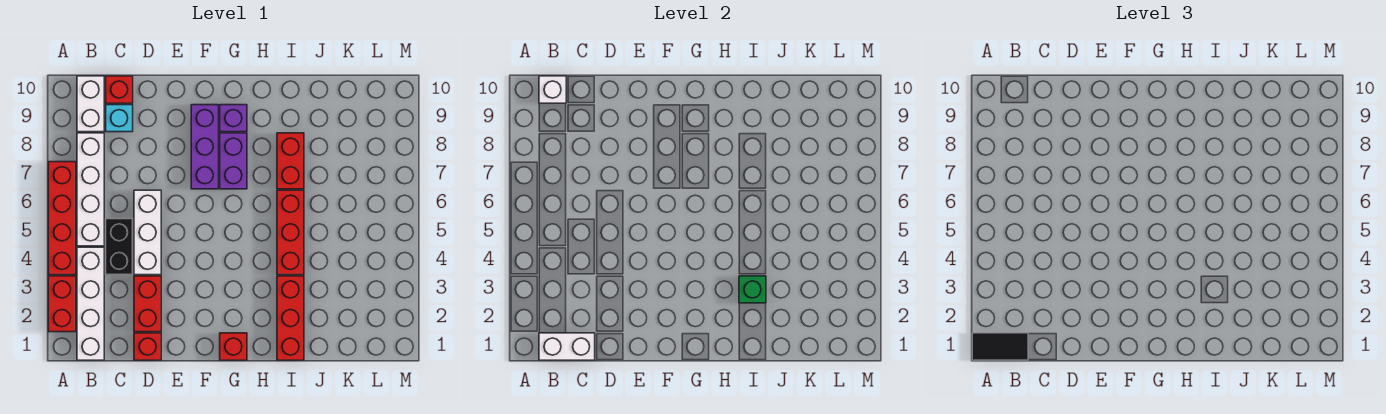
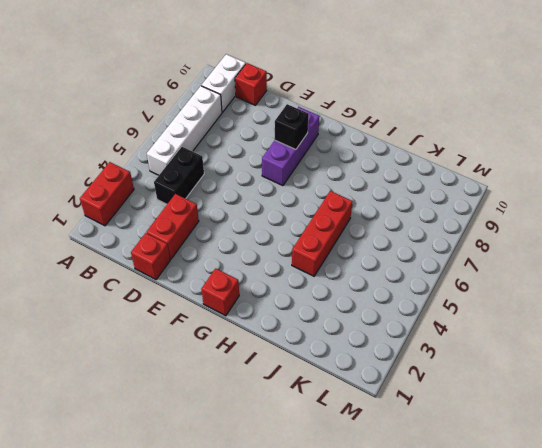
black brick F8 level 2 -> none
none -> red brick A4:A7 level 1
none -> white brick B1:B4 level 1
none -> cyan brick C9 level 1

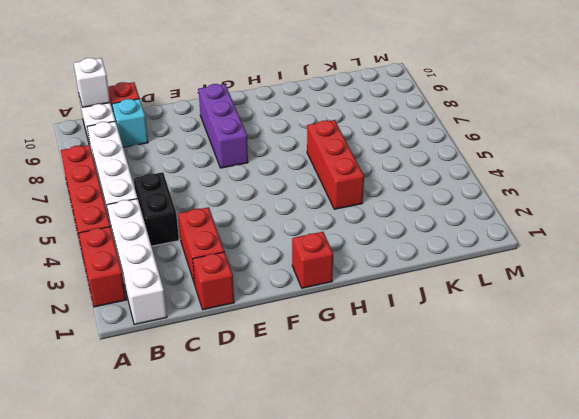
none -> white brick D4:D6 level 1
none -> purple brick G7:G8 level 1
none -> purple brick G9 level 1

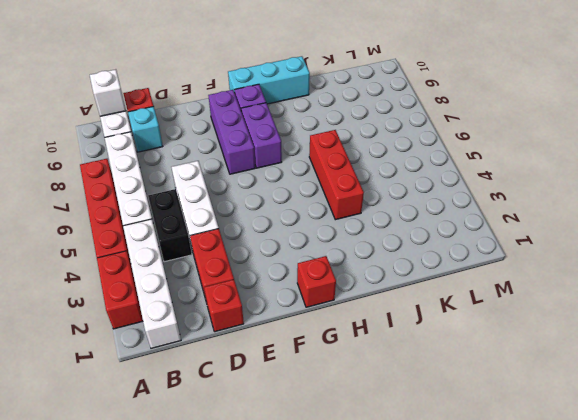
cyan brick G10:I10 level 1 -> none
none -> red brick I1:I3 level 1
none -> red brick I7:I8 level 1
none -> white brick B1:C1 level 2

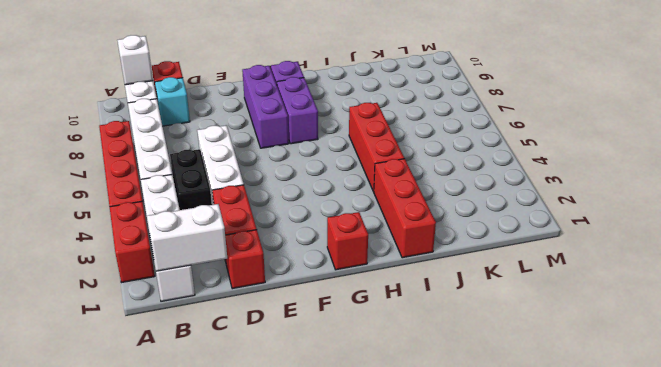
none -> red brick I7:I8 level 1
none -> green brick I3 level 2
none -> black tile A1:B1 level 3

